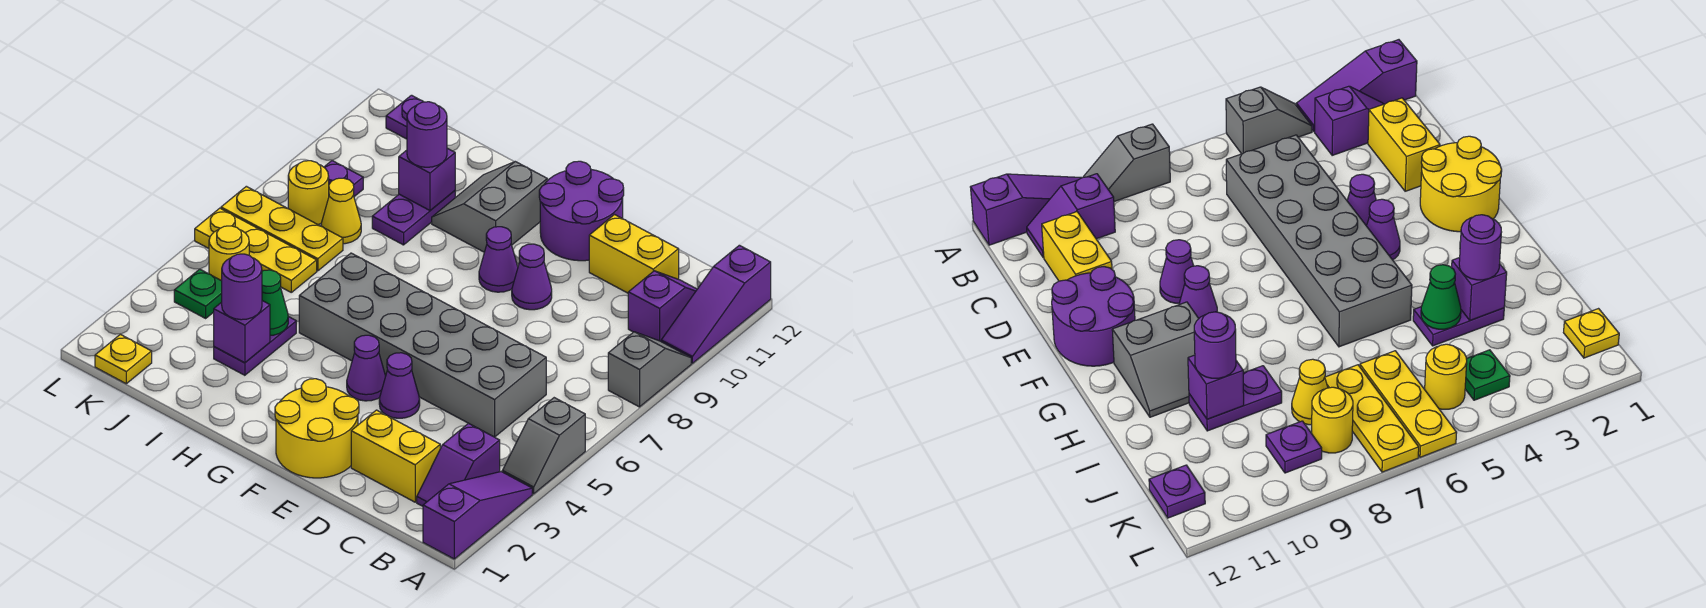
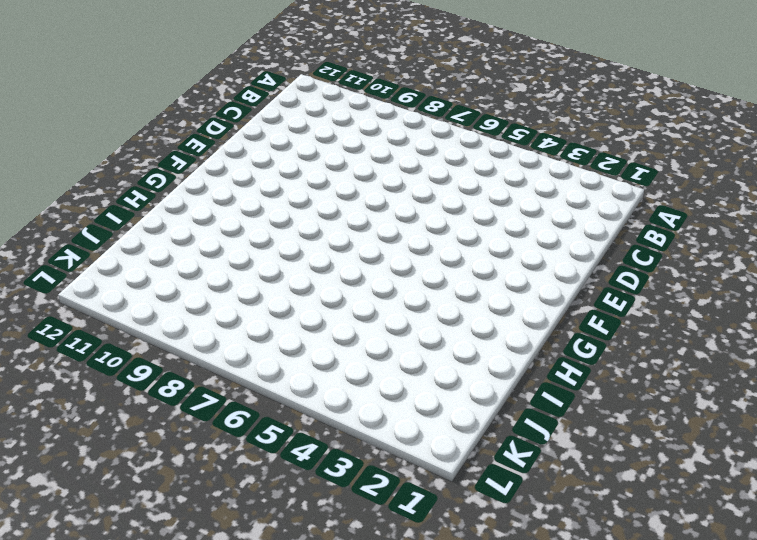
none -> purple slope A1:A3 level 1 top 1
none -> grey slope A4:A5 level 1 top 5
none -> grey slope A8:A9 level 1 top 8
none -> purple slope A10:A12 level 1 top 12

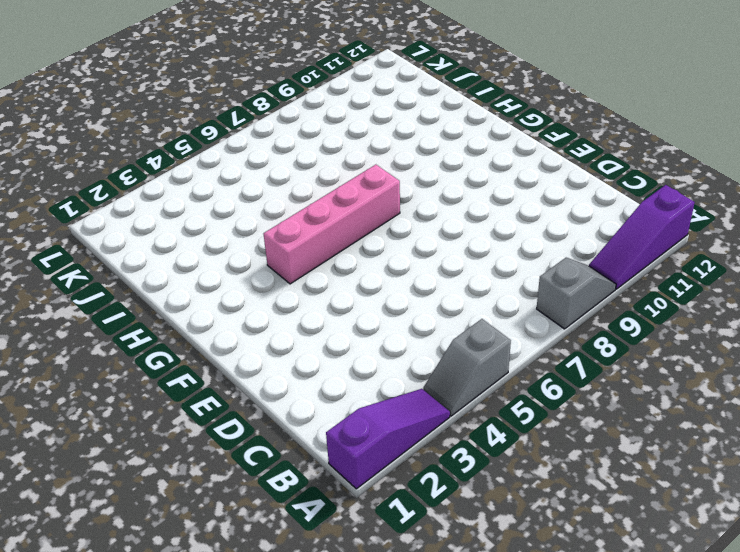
pink brick G4:G7 level 1 -> grey brick C5:H6 level 1
none -> purple slope B2:B3 level 1 top 3
none -> purple slope B10:B11 level 1 top 10
none -> yellow brick C2:D2 level 1
none -> yellow brick C11:D11 level 1

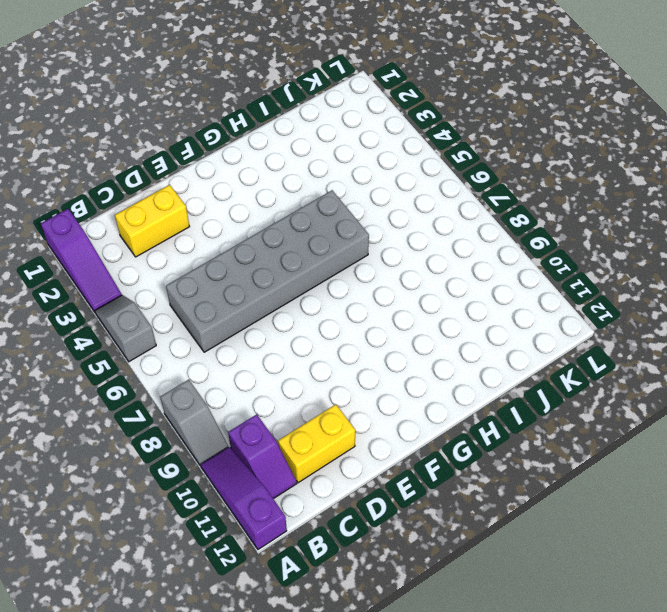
none -> purple slope B2:B3 level 1 top 3
none -> yellow round brick E1:F2 level 1
none -> purple cone E4 level 1
none -> purple cone E9 level 1

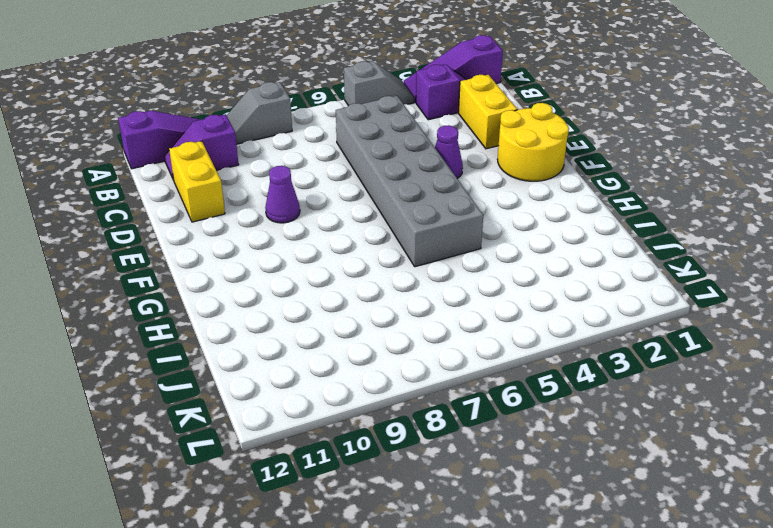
none -> purple round brick E11:F12 level 1
none -> purple cone F4 level 1
none -> purple cone F9 level 1
none -> grey slope G10:H11 level 1 top G

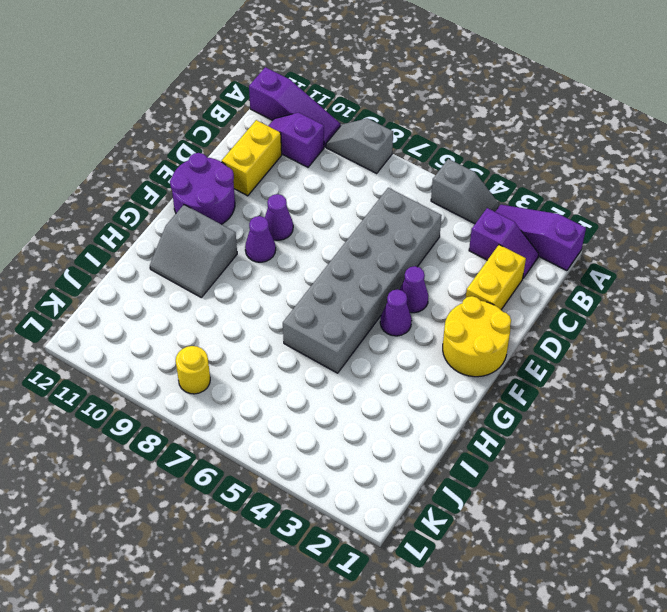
none -> purple plate I3:I4 level 1
none -> purple plate I9:I10 level 1
none -> yellow plate J6:L6 level 1
none -> yellow plate J7:L7 level 1

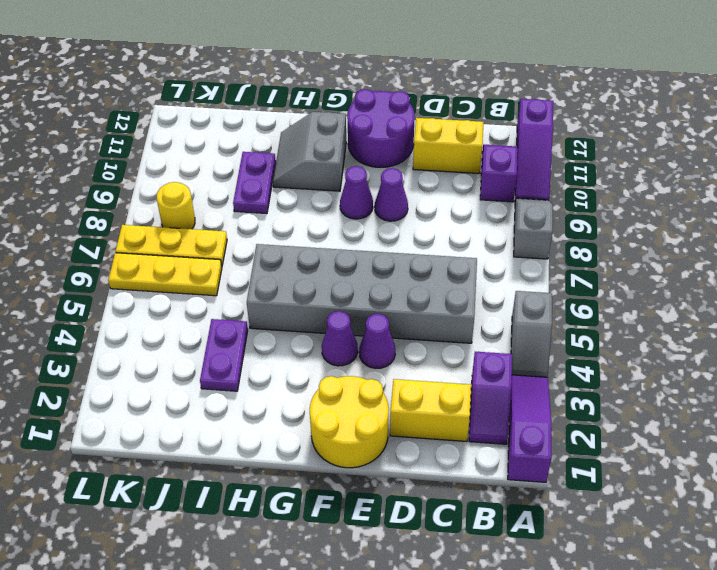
none -> yellow cone J8 level 1
none -> yellow plate K1 level 1
none -> green plate K4 level 1
none -> yellow round brick K5 level 1

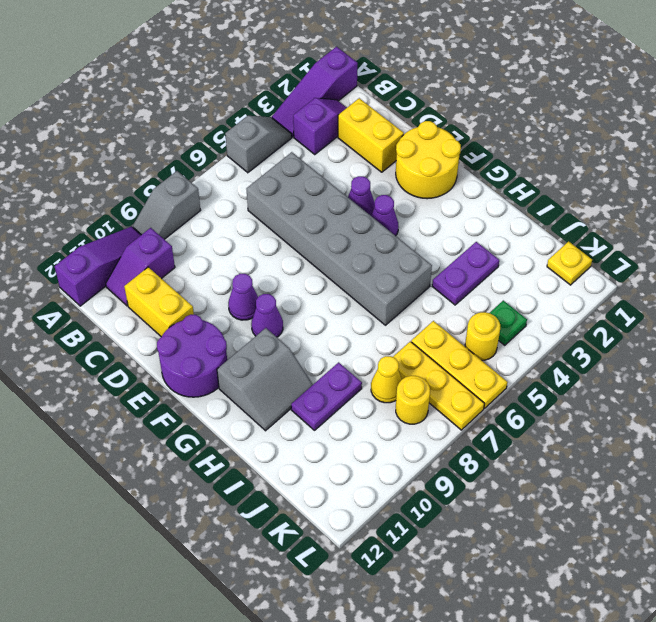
none -> purple plate K9 level 1
none -> purple plate K12 level 1
none -> purple brick I3 level 2
none -> green cone I4 level 2

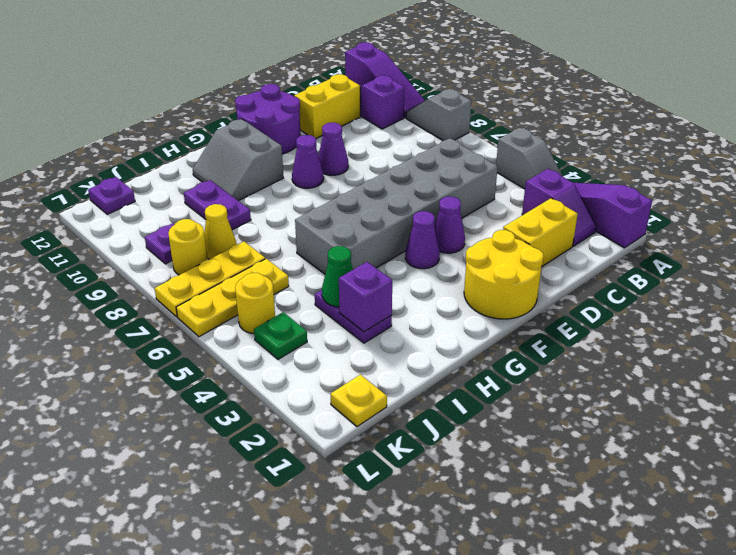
none -> purple brick I10 level 2
none -> purple round brick I3 level 3
none -> purple round brick I10 level 3

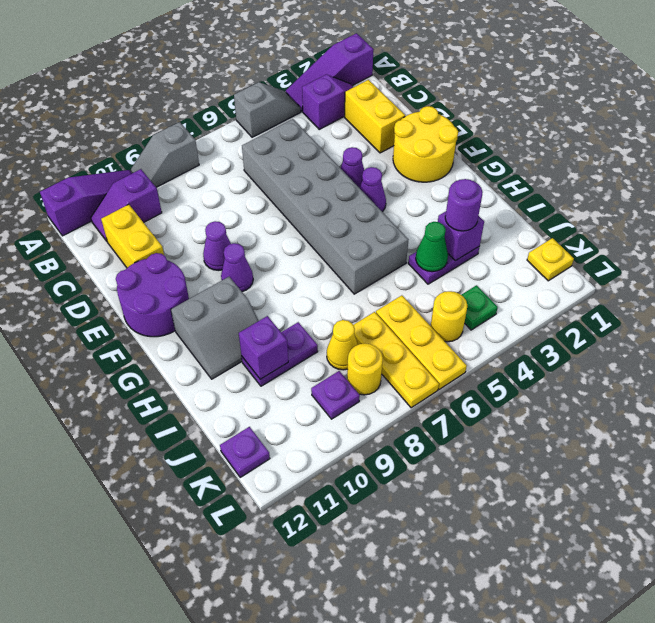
none -> purple round brick I10 level 3

